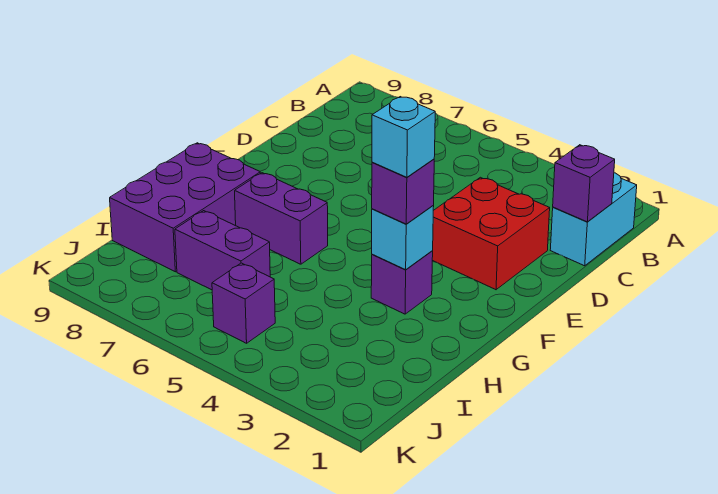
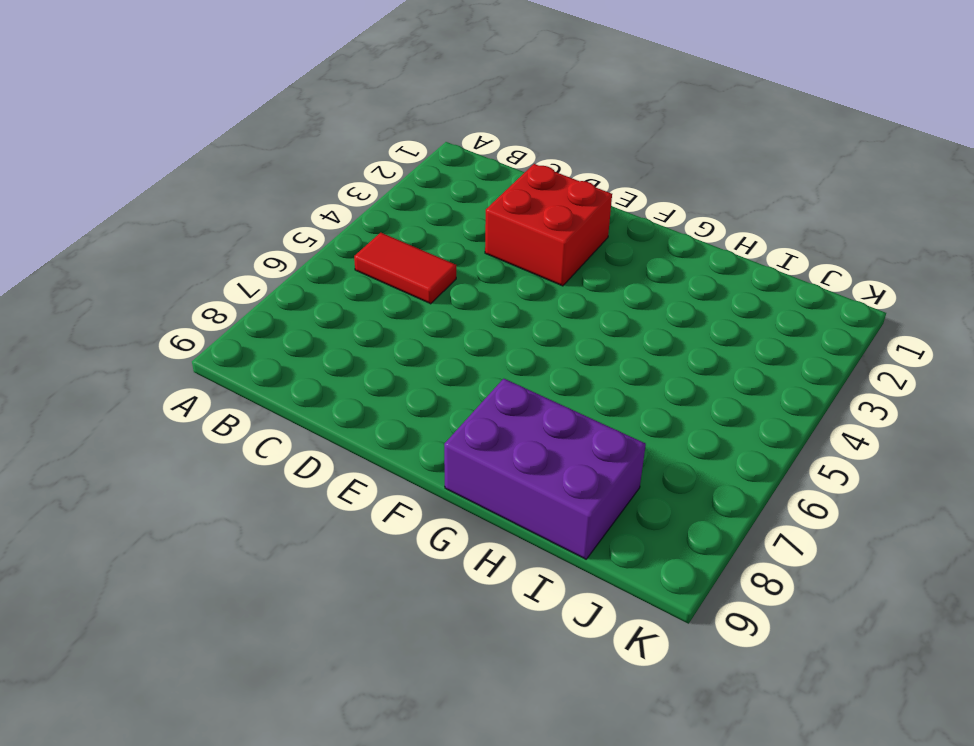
red tile B5:C5 level 1 -> none
none -> cyan brick B1:C1 level 1
none -> purple brick G3 level 1

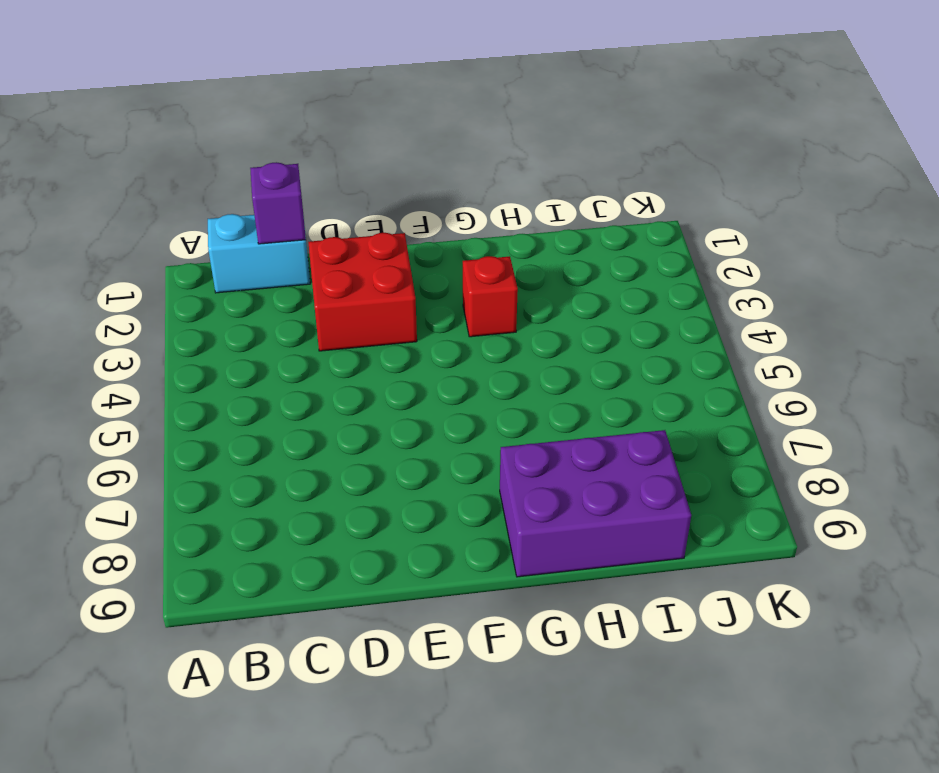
red brick G3 level 1 -> purple brick G3 level 1
none -> purple brick G6:G7 level 1
none -> purple brick I6:I7 level 1

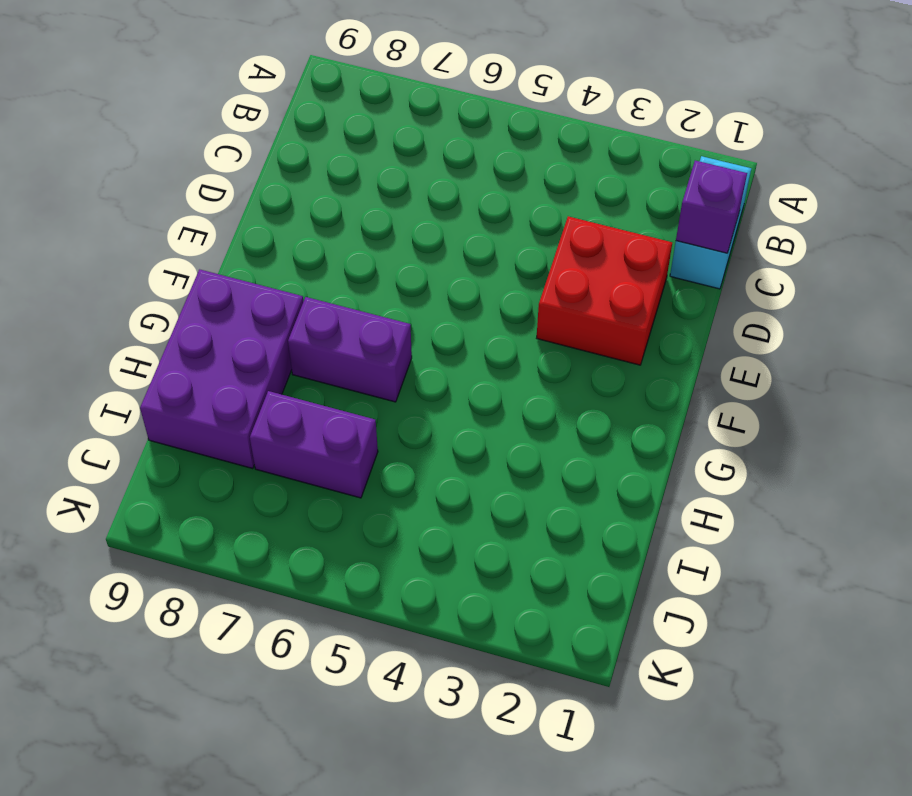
none -> purple brick G3 level 1
none -> purple brick J5 level 1

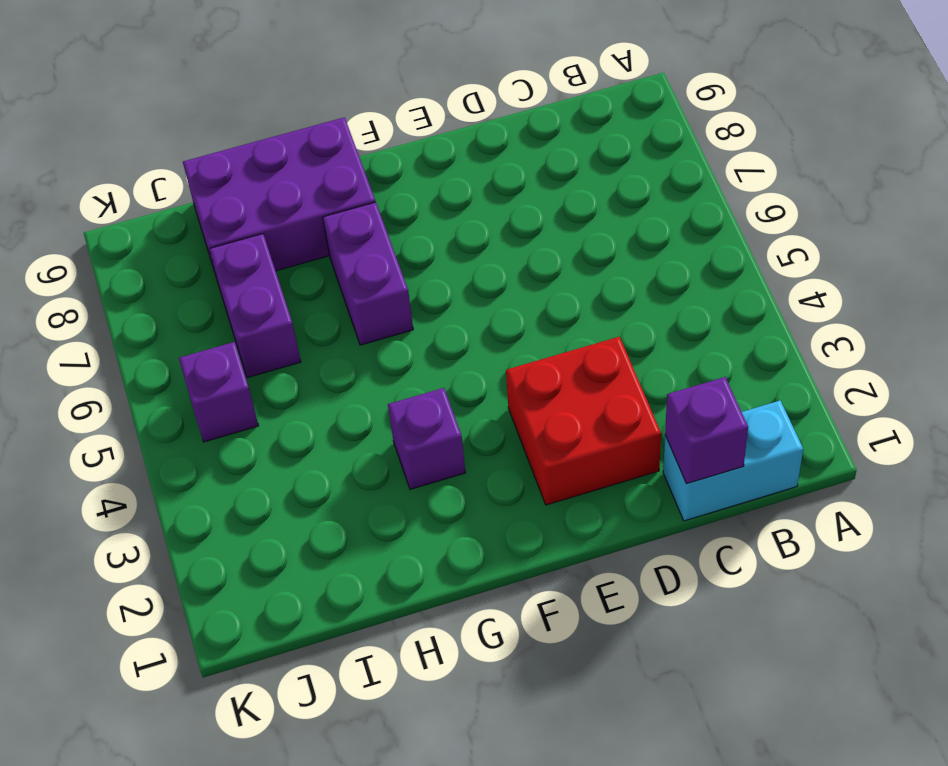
none -> cyan brick G3 level 2
none -> purple brick G3 level 3

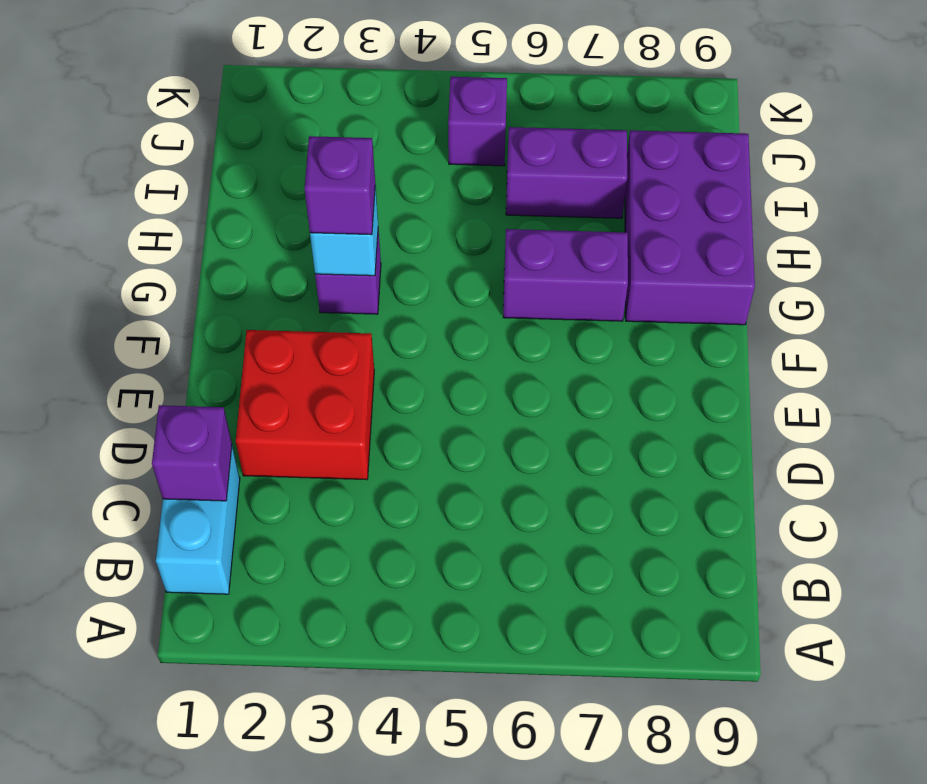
none -> cyan brick G3 level 4

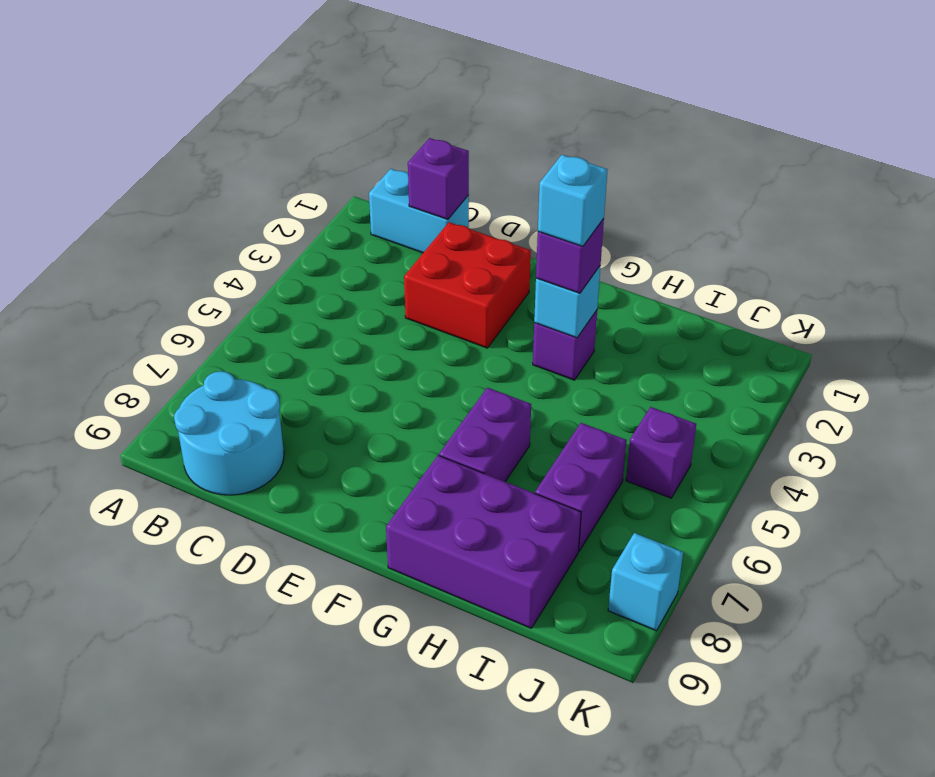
cyan round brick B8:C9 level 1 -> none
cyan brick K8 level 1 -> none

